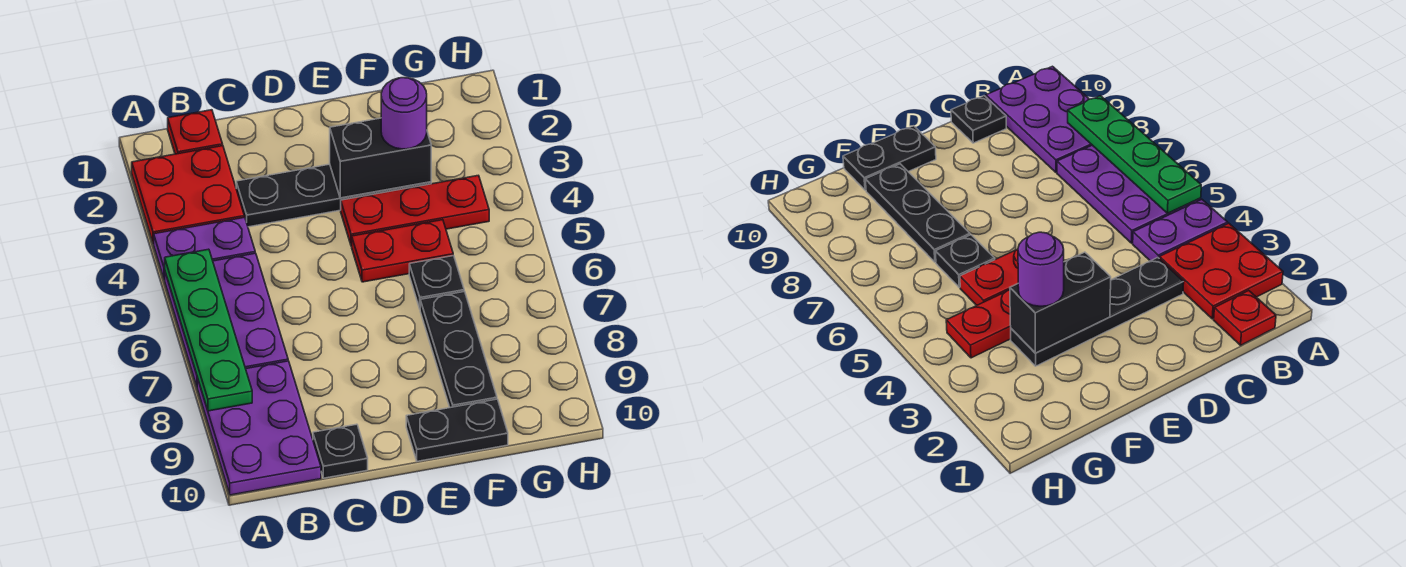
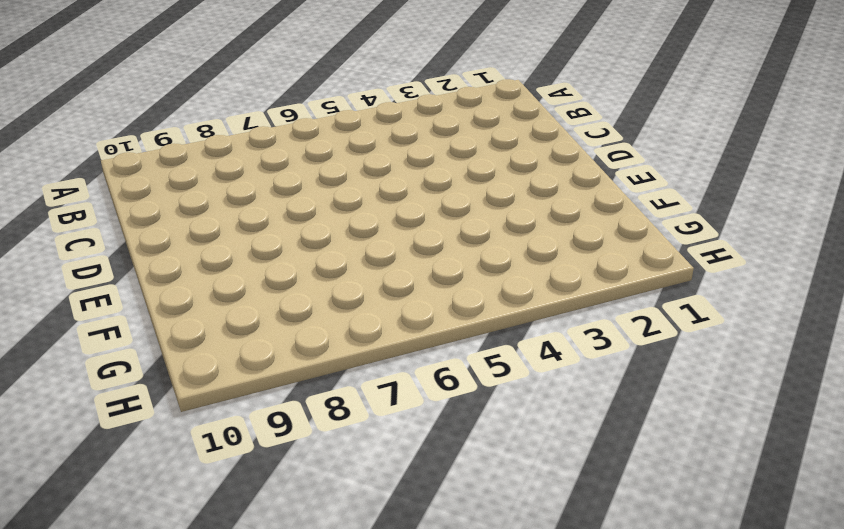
none -> red plate A2:B3 level 1
none -> purple plate A4:B4 level 1
none -> purple plate A5:B7 level 1

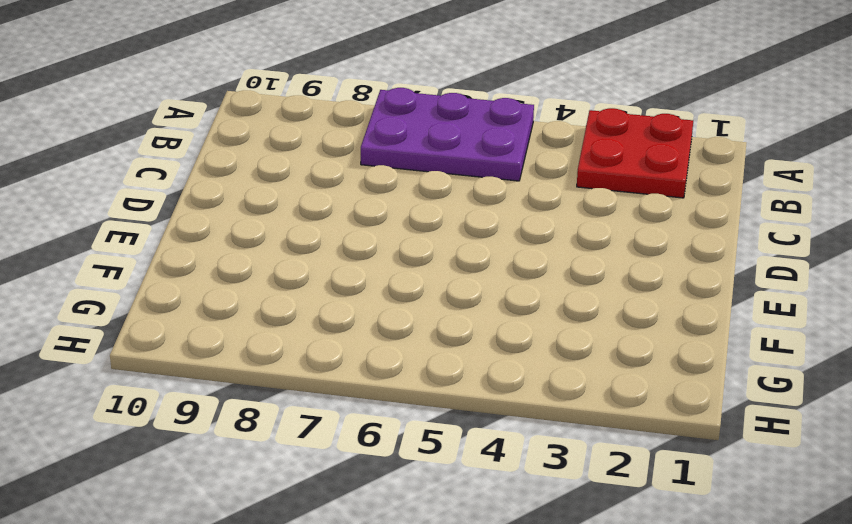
none -> purple plate A4:B4 level 1
none -> purple plate A8:B10 level 1
none -> red plate B1 level 1

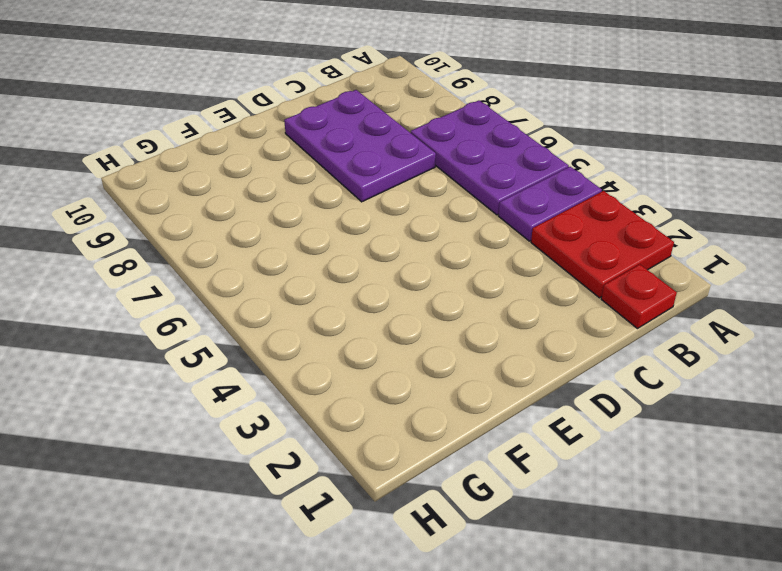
purple plate C7:D9 level 1 -> purple plate A8:B10 level 1
none -> black plate C3:F3 level 1
none -> black plate C10 level 1
none -> red plate E4:G4 level 1

